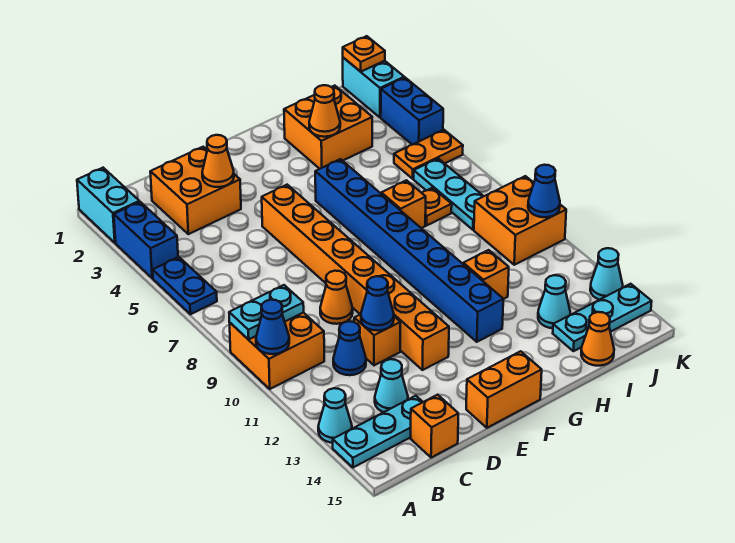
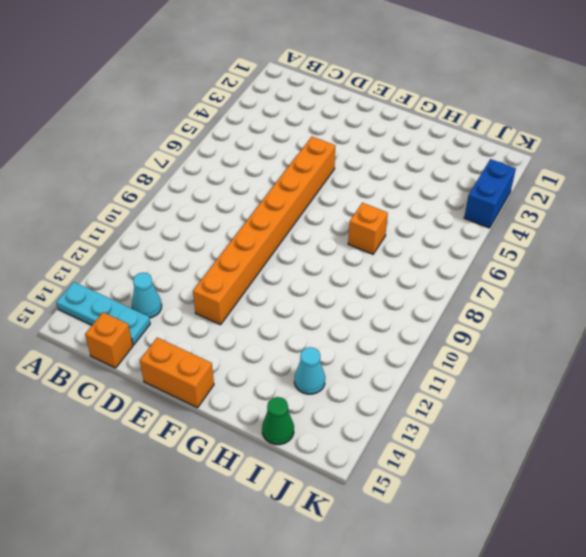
green cone I15 level 1 -> orange cone I15 level 1
none -> cyan brick A1:A2 level 1
none -> blue brick A3:A4 level 1
none -> blue plate A5:A6 level 1
none -> orange brick A9:B10 level 1

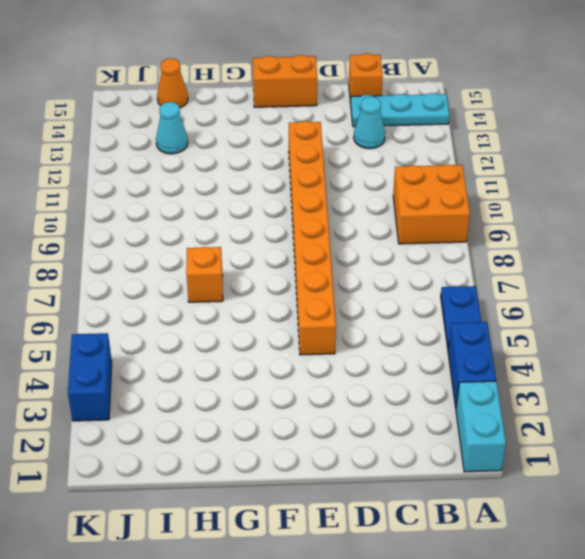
none -> cyan cone A13 level 1
none -> orange brick C2:D3 level 1
none -> blue cone C11 level 1
none -> orange cone D9 level 1

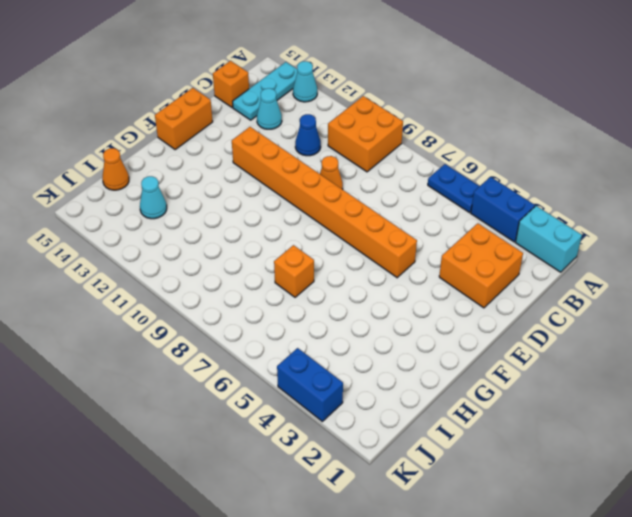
none -> orange brick D11 level 1
none -> blue brick G5:G12 level 1
none -> orange brick H2:I3 level 1
none -> orange brick H11 level 1

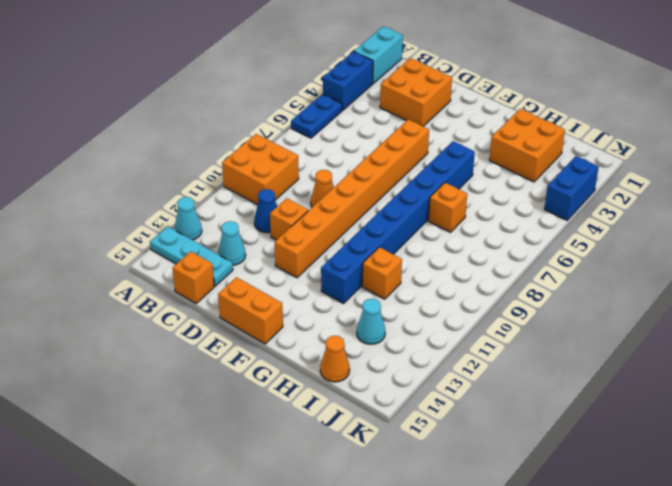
none -> orange plate I7 level 1
none -> cyan plate I14:K14 level 1
none -> orange plate J5:K5 level 1
none -> cyan plate J6:J8 level 1

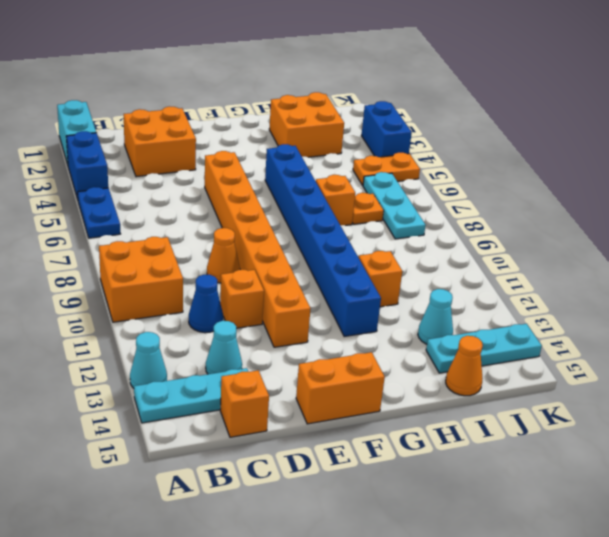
none -> orange brick J9:K10 level 1
none -> cyan brick K1:K2 level 1
none -> cyan cone K13 level 1
none -> cyan plate A9:B9 level 2

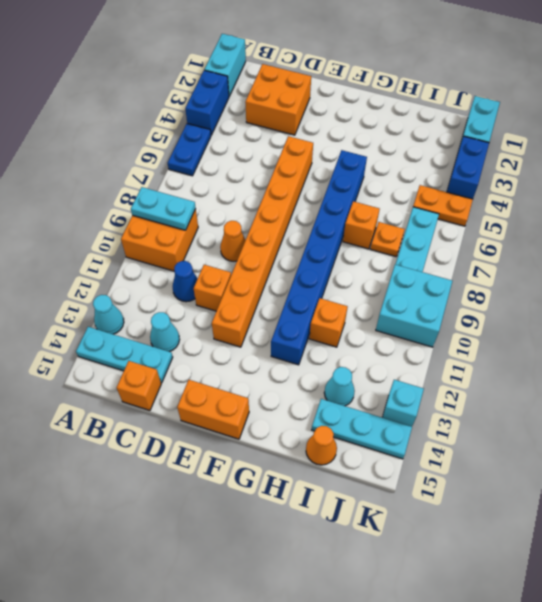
cyan brick J9:K10 level 1 -> orange brick J9:K10 level 1
cyan brick K13 level 1 -> cyan cone K13 level 1
none -> orange brick H2:I3 level 1
none -> blue cone A10 level 2
none -> orange cone D3 level 2
none -> blue cone D11 level 2

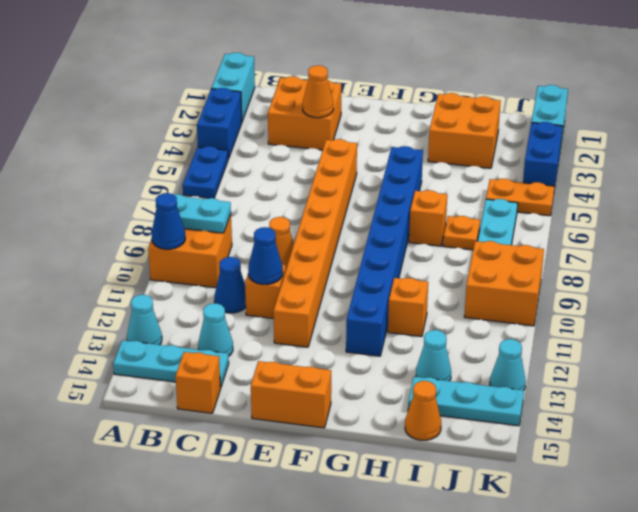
none -> orange cone H3 level 2
none -> orange plate K1 level 2
none -> blue cone K10 level 2

